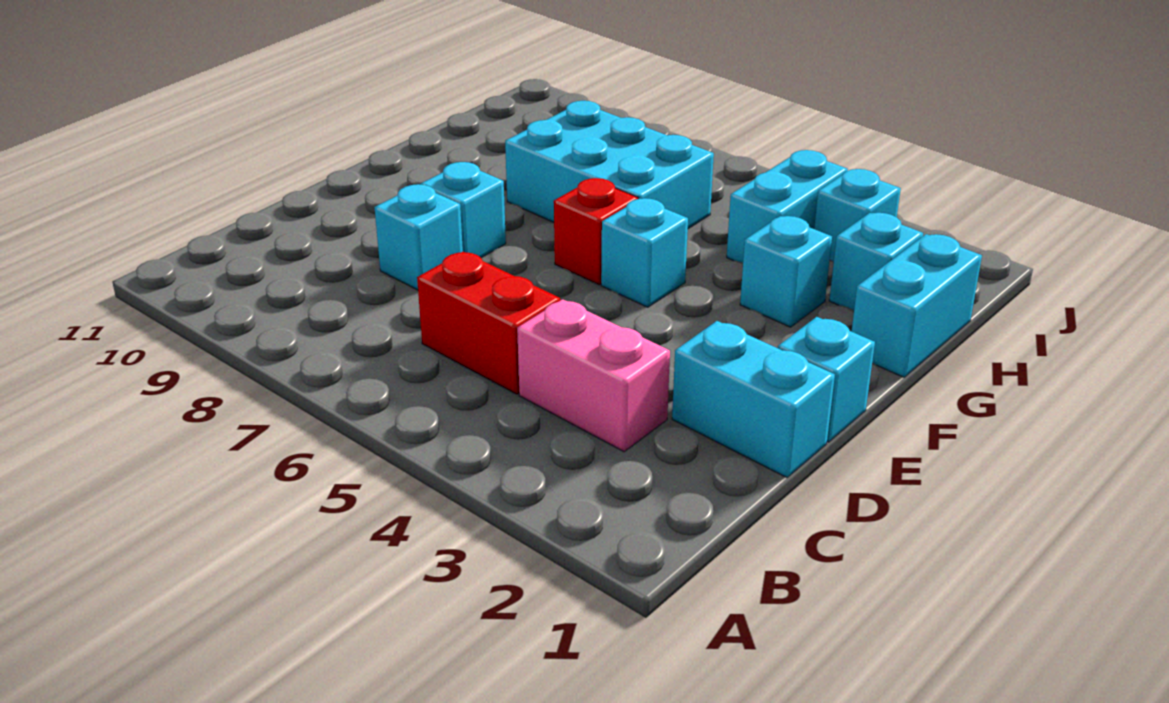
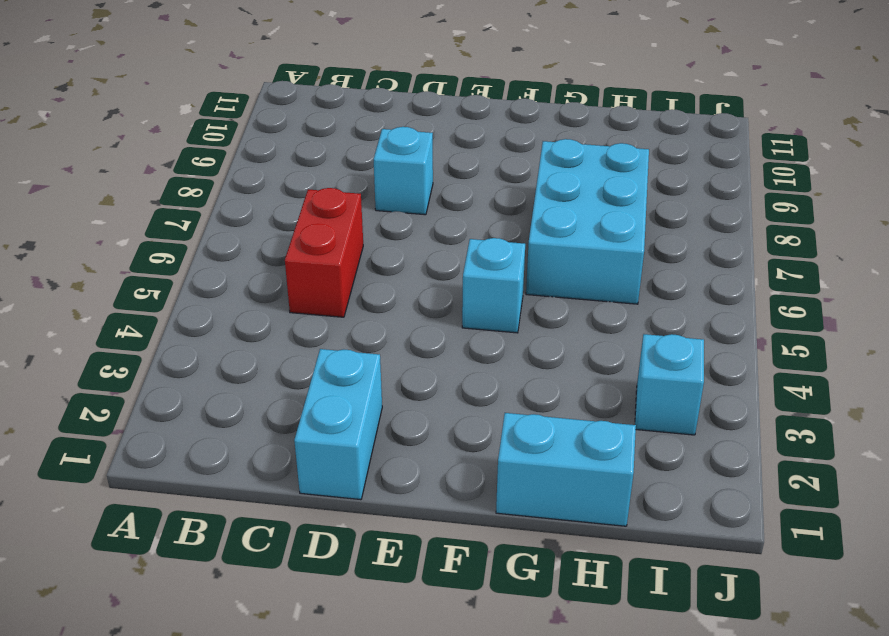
none -> pink brick C3:C4 level 1
none -> cyan brick E1 level 1
none -> cyan brick E8 level 1

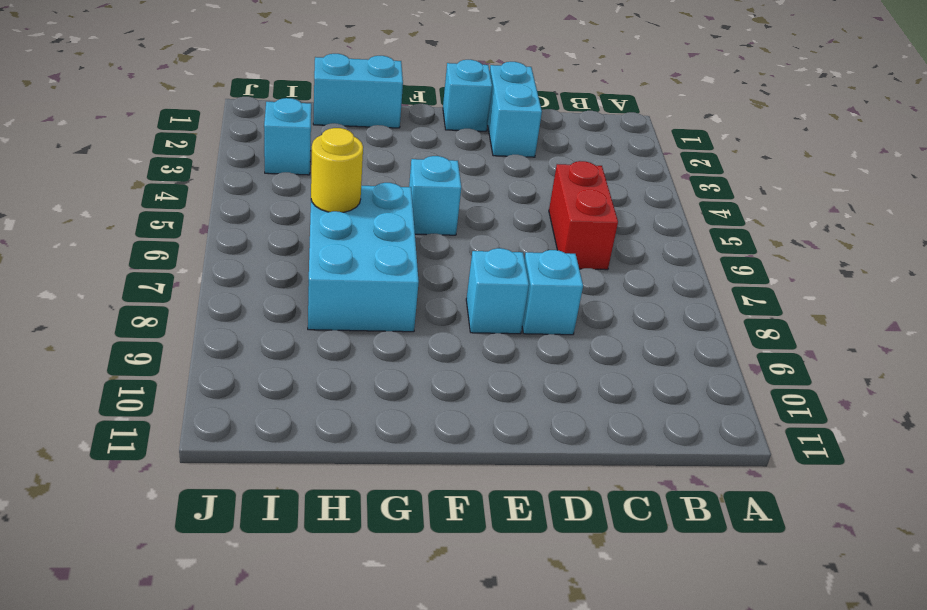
yellow round brick H6 level 2 -> none
none -> pink brick C3:C4 level 1
none -> red brick F6 level 1
none -> cyan brick G3 level 1

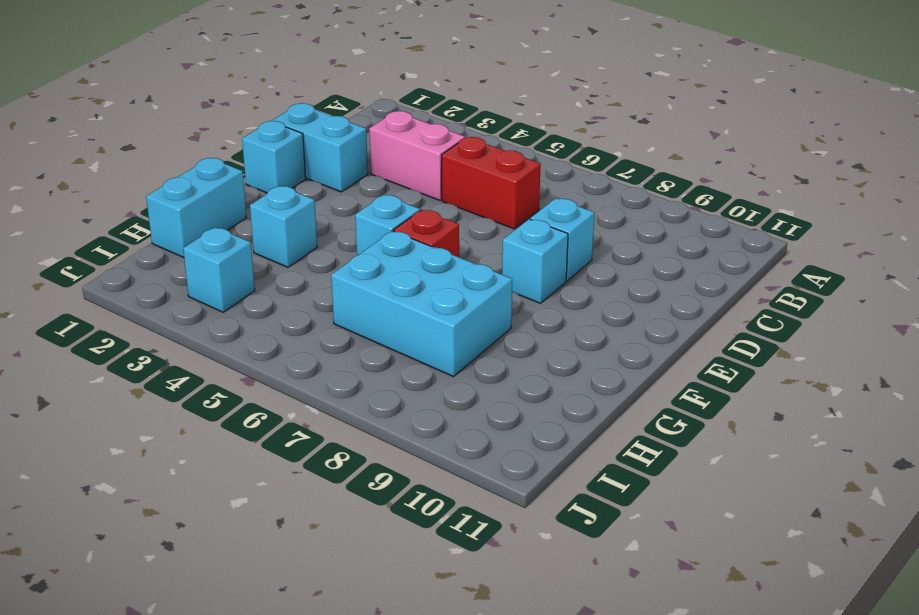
none -> cyan brick H2 level 1
none -> cyan brick H4:I4 level 1

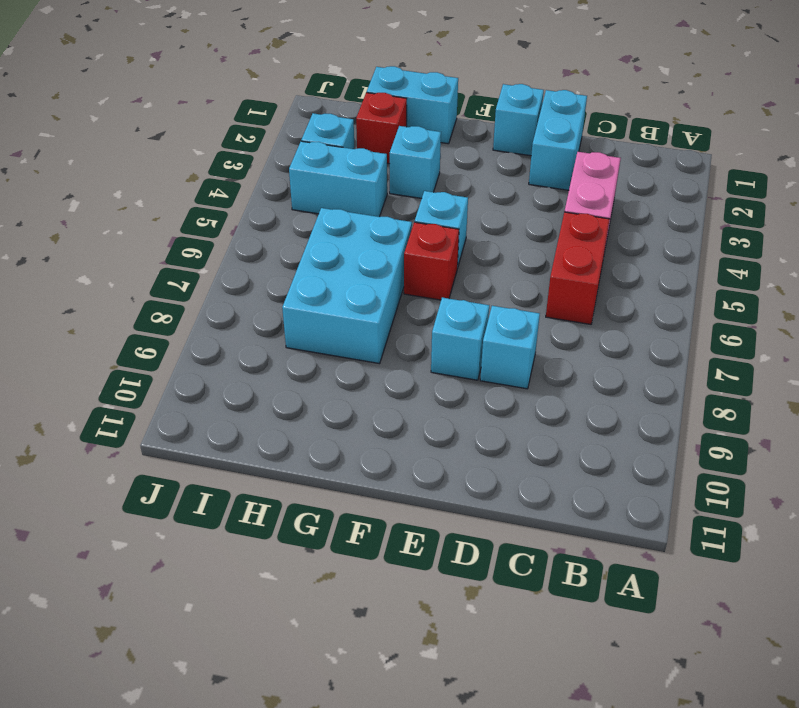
red brick H2 level 1 -> cyan brick H2 level 1

